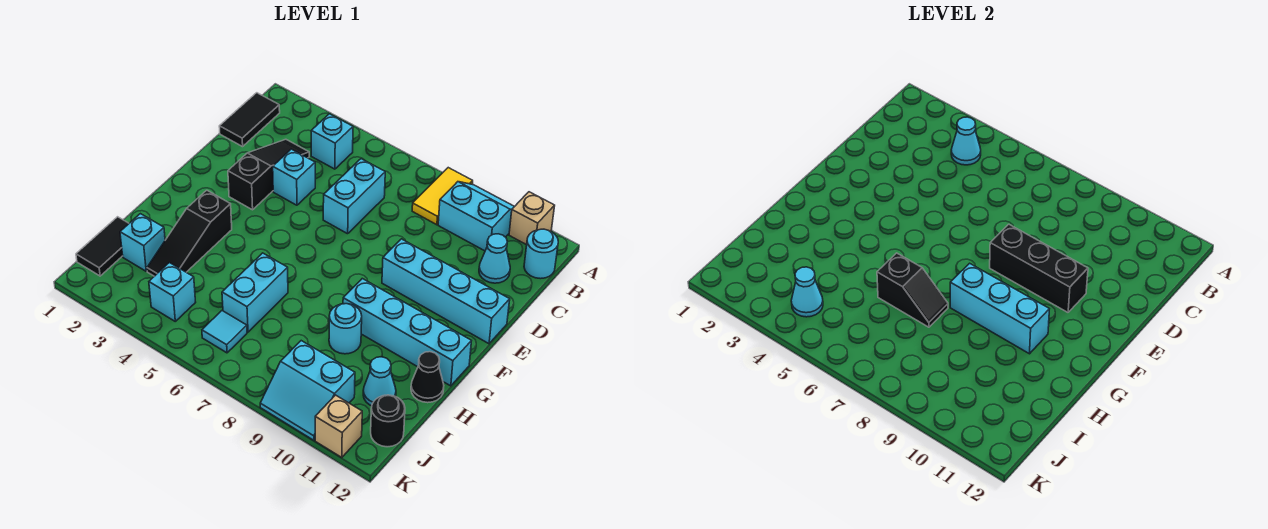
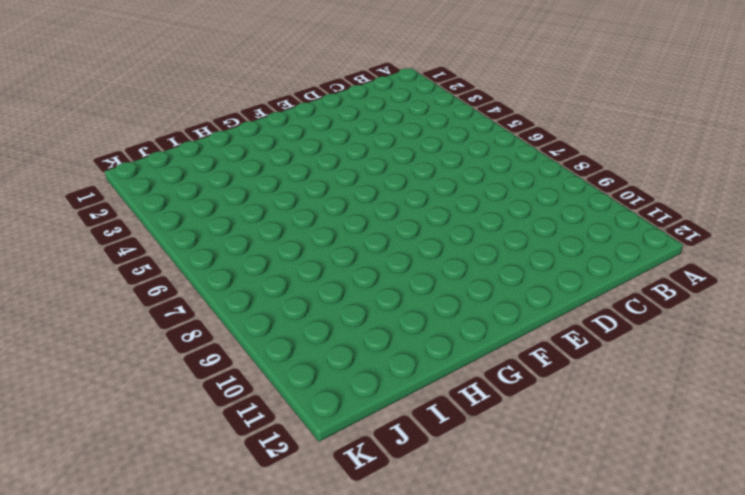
none -> yellow tile A8:B8 level 1
none -> cyan slope A9:B10 level 1 top B
none -> tan brick A11 level 1

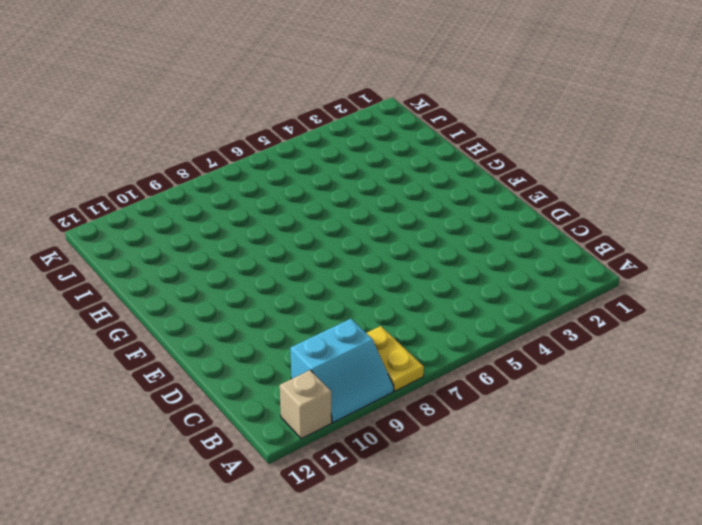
yellow plate A8:B8 level 1 -> yellow tile A8:B8 level 1
none -> black tile B1:C1 level 1
none -> cyan brick B4 level 1
none -> cyan round brick B12 level 1

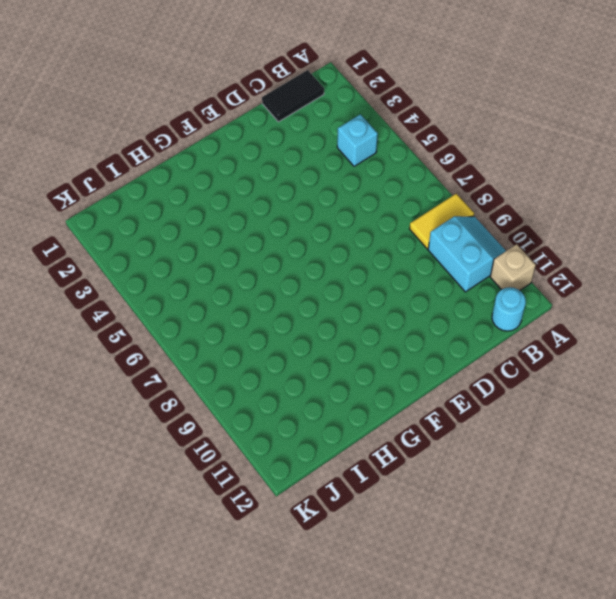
none -> black slope C3:E3 level 1 top E
none -> cyan brick C6:D6 level 1
none -> cyan cone C11 level 1

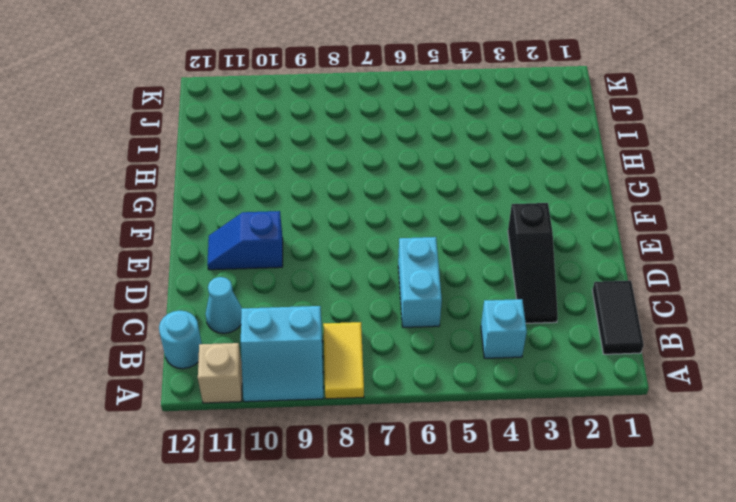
blue slope E10:E11 level 1 top 10 -> cyan brick E9:E12 level 1
none -> cyan brick D4 level 1
none -> black slope G3:I3 level 1 top G
none -> cyan brick G9:G12 level 1

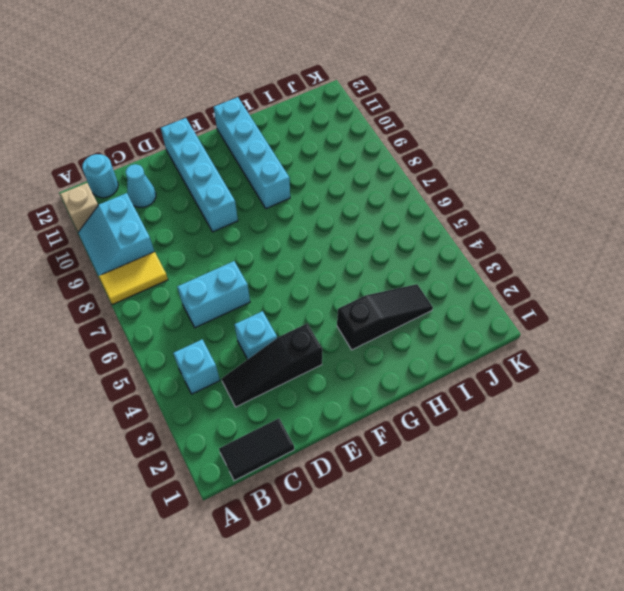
none -> cyan brick H6:I6 level 1
none -> cyan round brick H9 level 1
none -> black cone H12 level 1

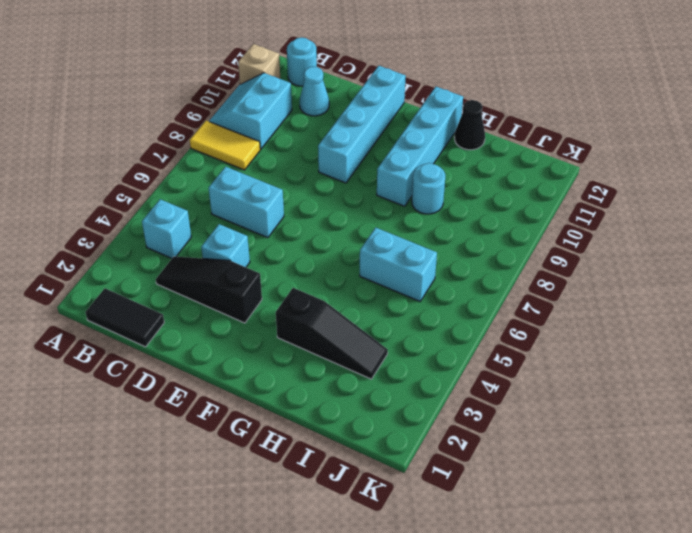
none -> black tile I1:J1 level 1
none -> cyan brick I2 level 1
none -> cyan cone I11 level 1

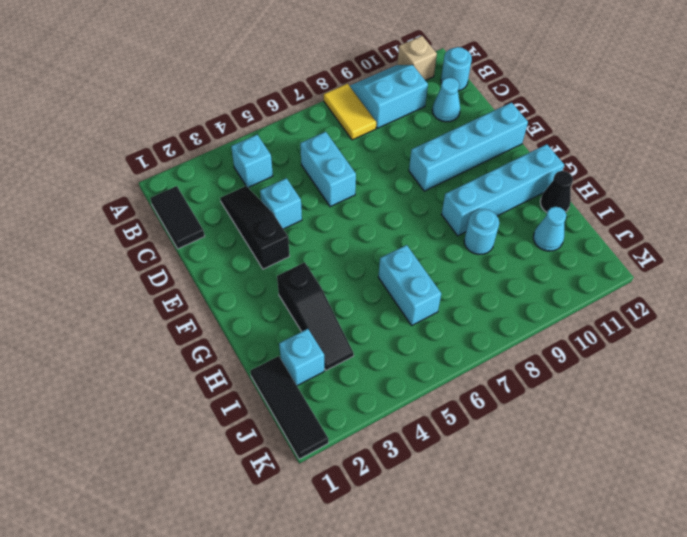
black tile I1:K1 level 1 -> black tile I1:J1 level 1
none -> cyan brick J4 level 1
none -> cyan tile J6 level 1
none -> cyan slope J9:K10 level 1 top J

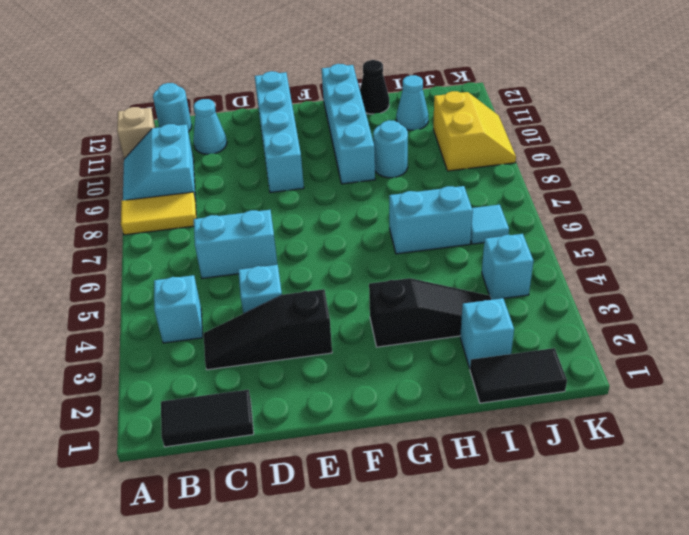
yellow slope J9:K10 level 1 top J -> cyan slope J9:K10 level 1 top J
none -> black round brick J12 level 1
none -> tan brick K11 level 1
none -> cyan cone B4 level 2

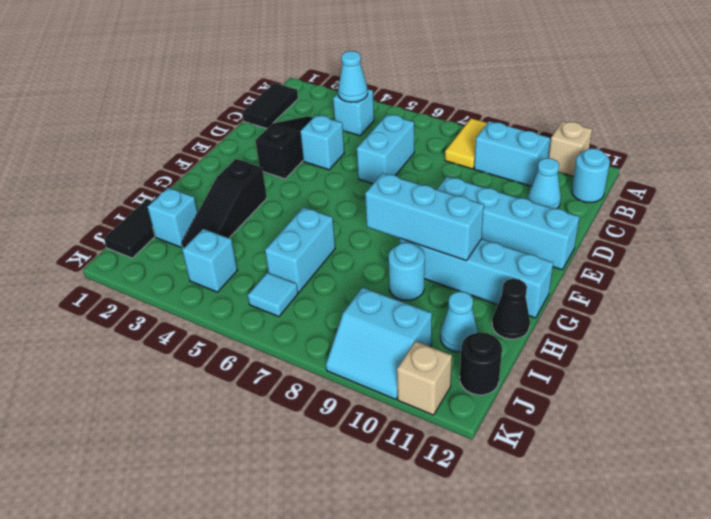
none -> black brick E8:E10 level 2
none -> black slope H6:H7 level 2 top 6
none -> cyan cone J4 level 2

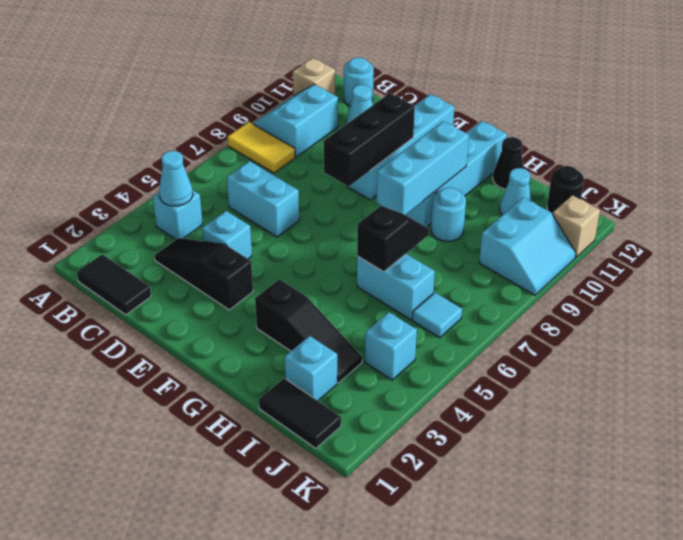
none -> cyan cone J4 level 2

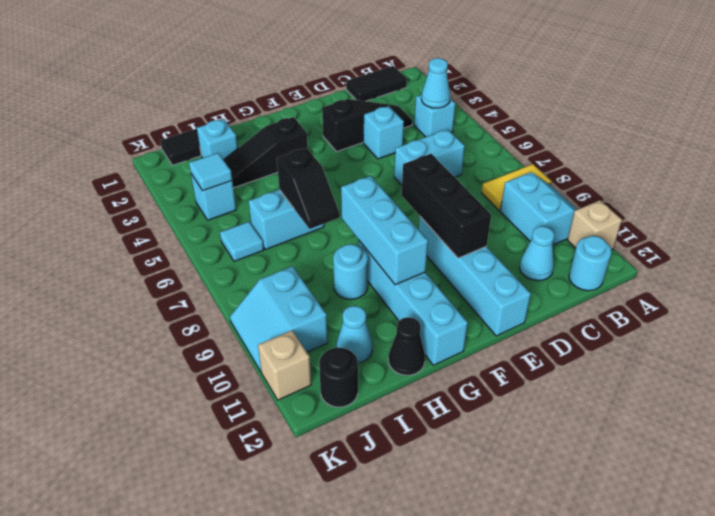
cyan tile J4 level 2 -> cyan cone J4 level 2

